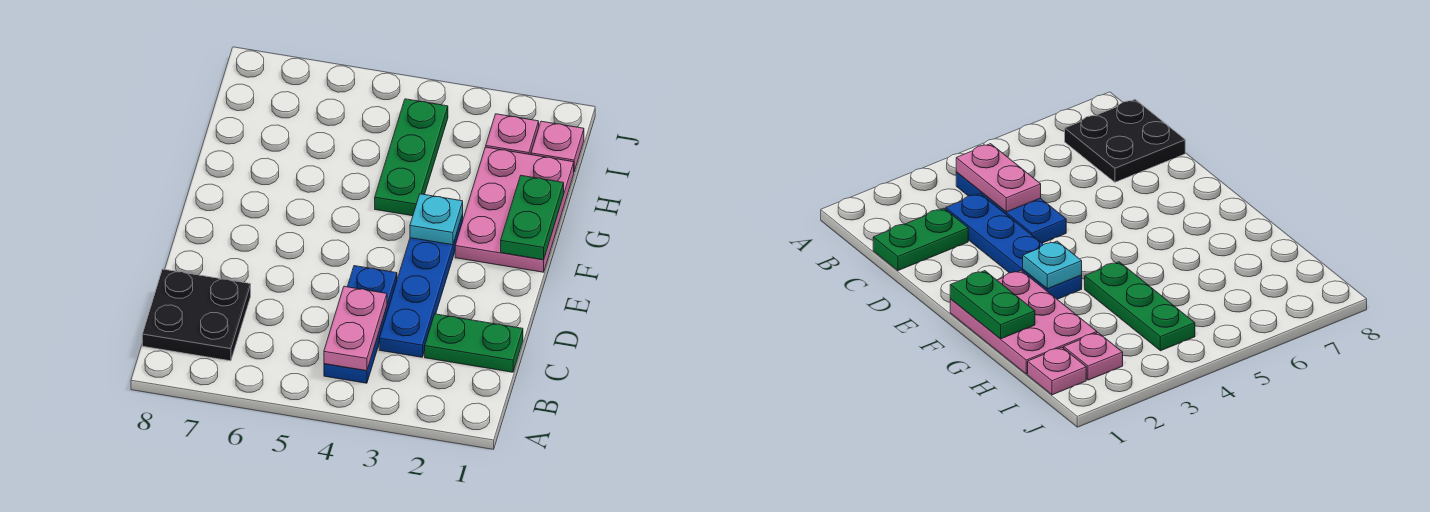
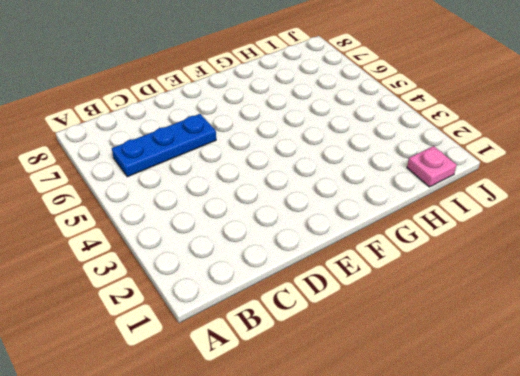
blue plate B6:D6 level 1 -> blue plate B4:D4 level 1
none -> black plate B7:C8 level 1
none -> green plate C1:C2 level 1

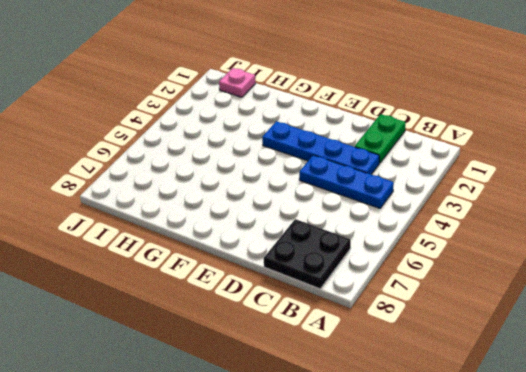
none -> pink plate F1:H2 level 1
none -> green plate G4:I4 level 1

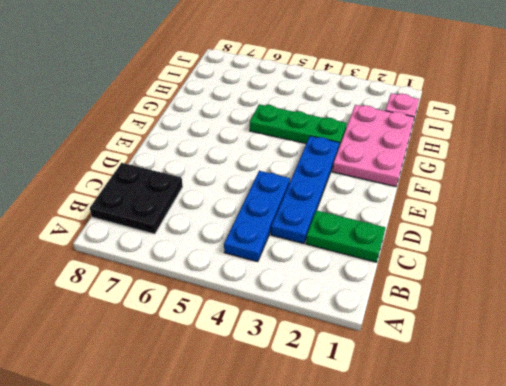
green plate G3:G5 level 1 -> green plate G4:I4 level 1
none -> pink plate I2 level 1
none -> pink plate B4:C4 level 2

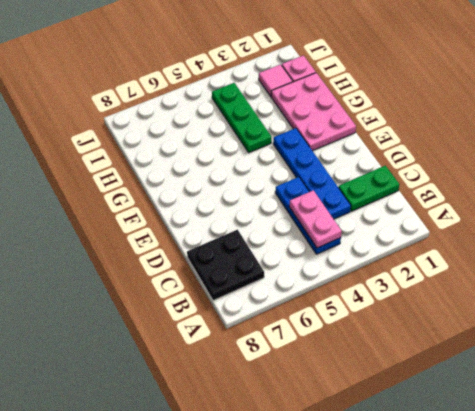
pink tile I2 level 1 -> pink plate I2 level 1
none -> green plate F1:G1 level 2
none -> cyan plate F3 level 2

